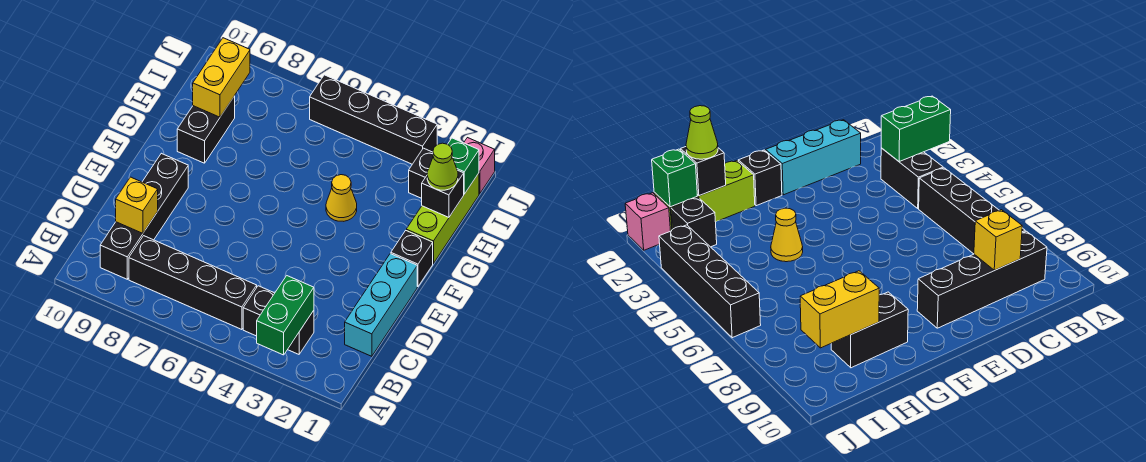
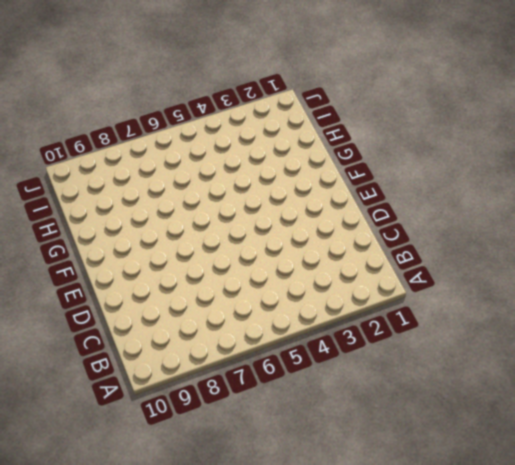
none -> black brick B3:B4 level 1
none -> black brick B5:B8 level 1
none -> black brick B9:E9 level 1

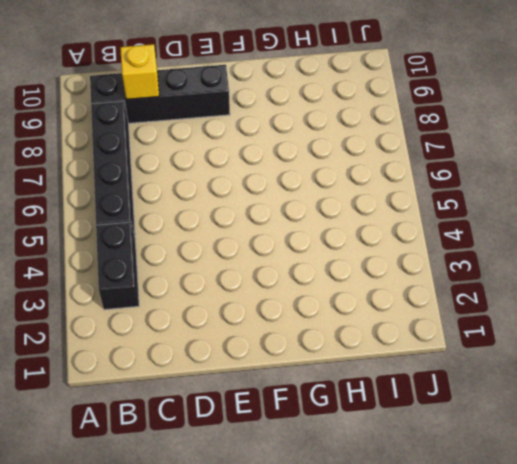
none -> cyan brick C1:E1 level 1
none -> black brick F1 level 1
none -> lime brick G1:I1 level 1

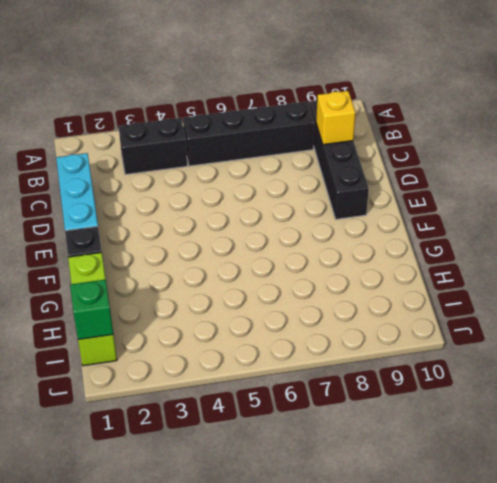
none -> yellow cone G4 level 1
none -> black brick G9:H9 level 1
none -> black brick I2 level 1

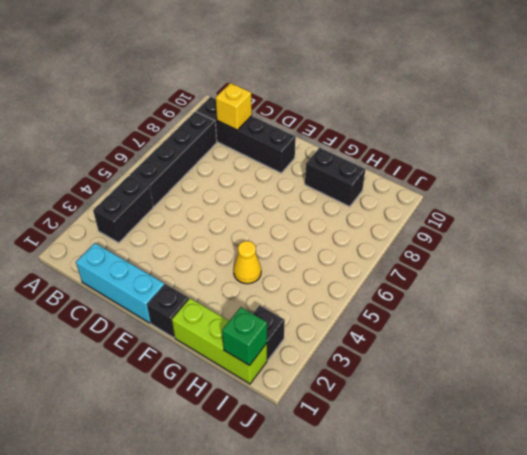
none -> pink brick J1 level 1
none -> black brick J3:J6 level 1
none -> green brick A3:B3 level 2

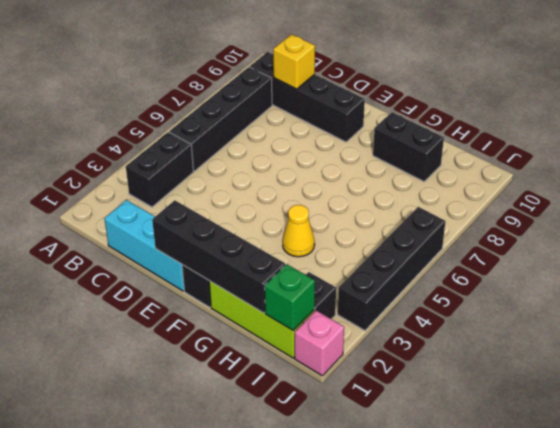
black brick E1:H1 level 2 -> black brick H1 level 2
none -> green brick A3:B3 level 2
none -> yellow brick H9:I9 level 2
none -> lime cone H1 level 3

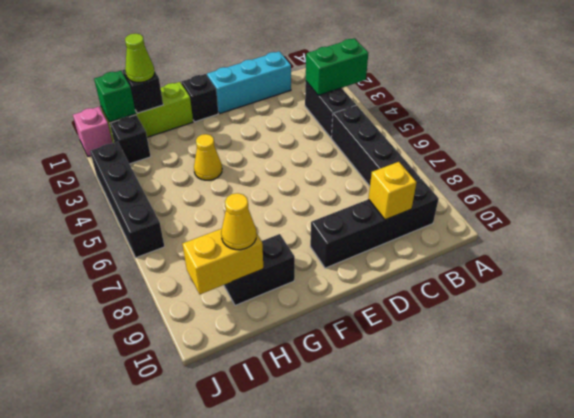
yellow cone H9 level 3 -> none

